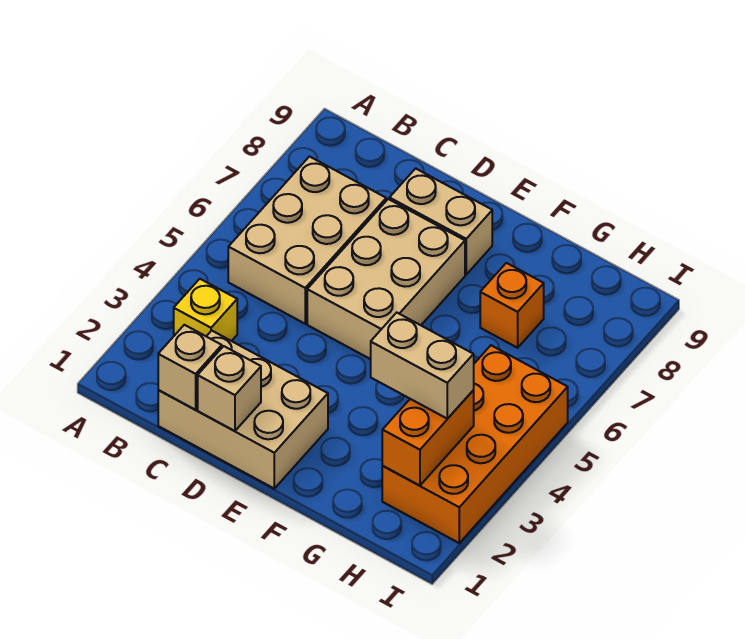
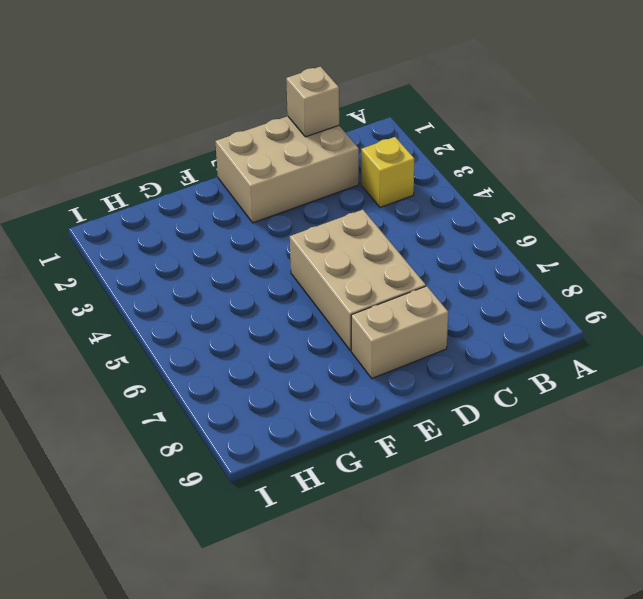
none -> tan brick B5:C7 level 1
none -> orange brick G7 level 1

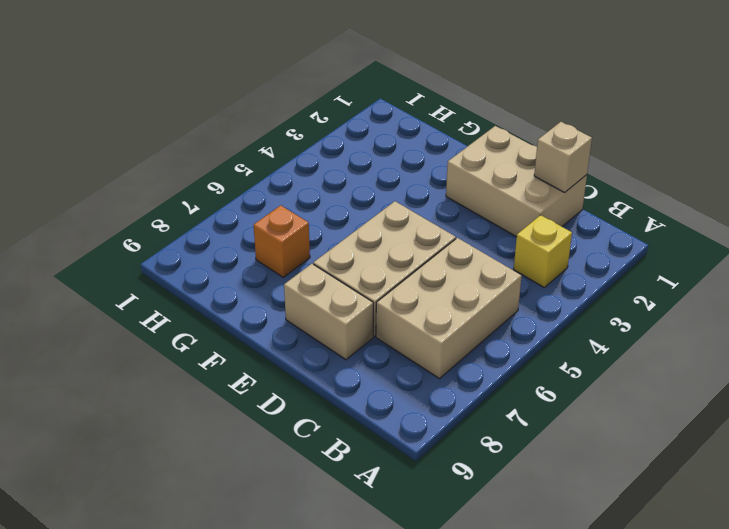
none -> orange brick H2:I5 level 1
none -> tan brick D1 level 2

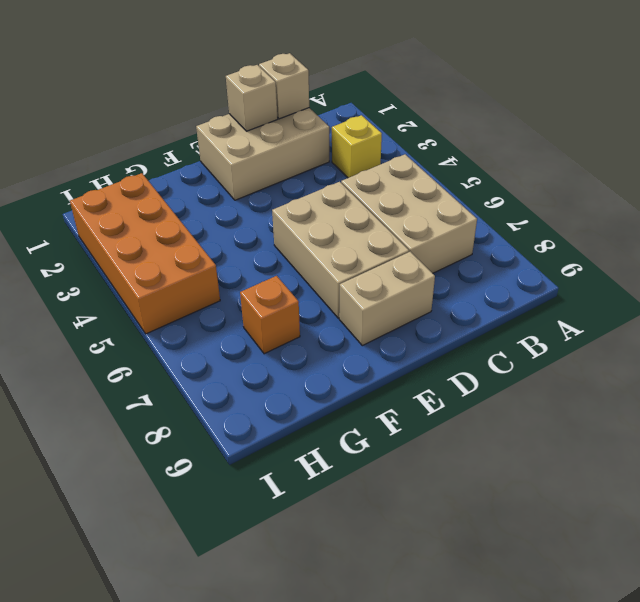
none -> orange brick H2:H3 level 2
none -> tan brick G3:H3 level 3

